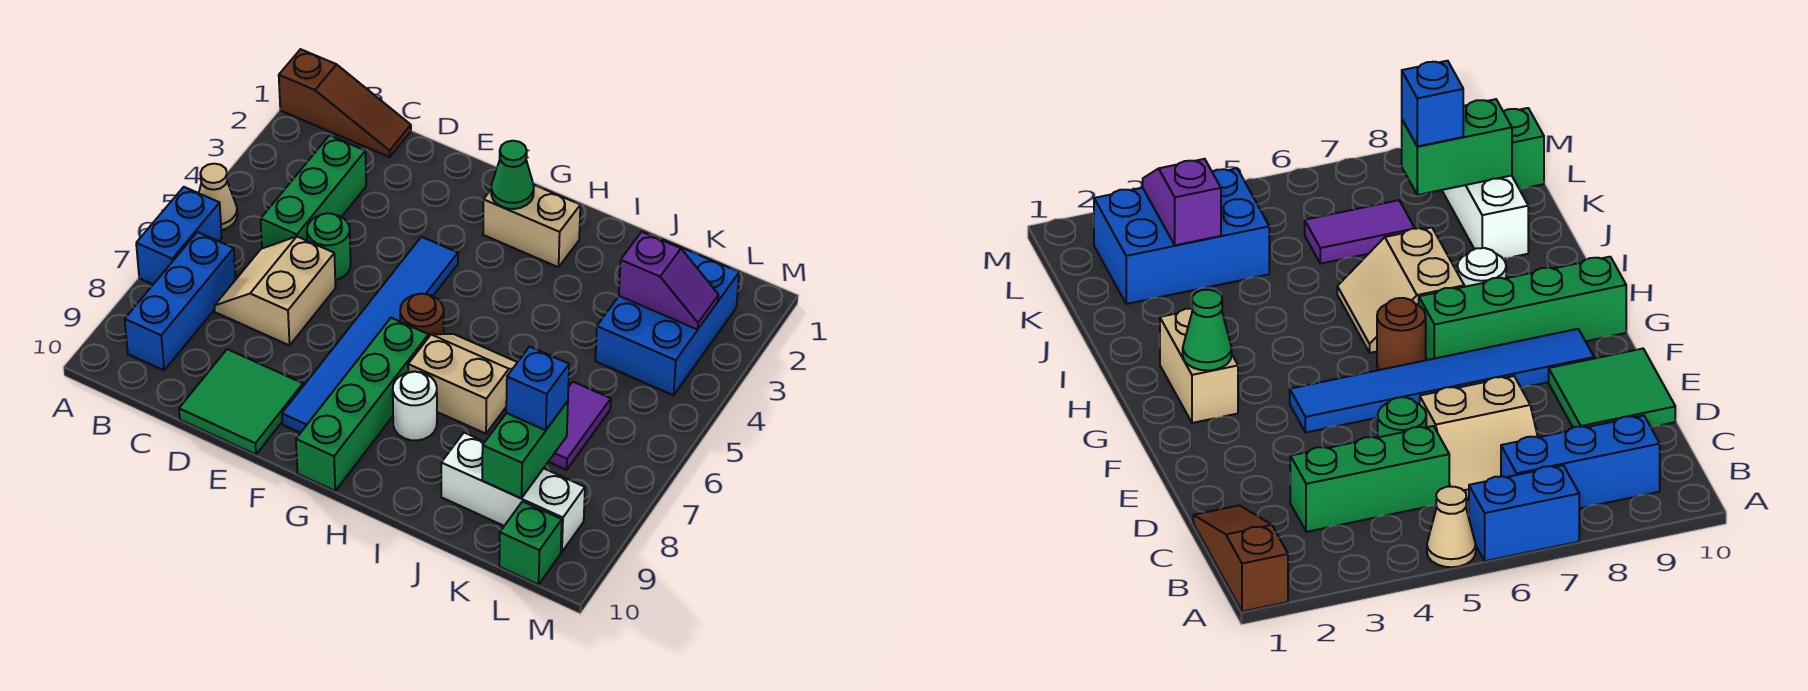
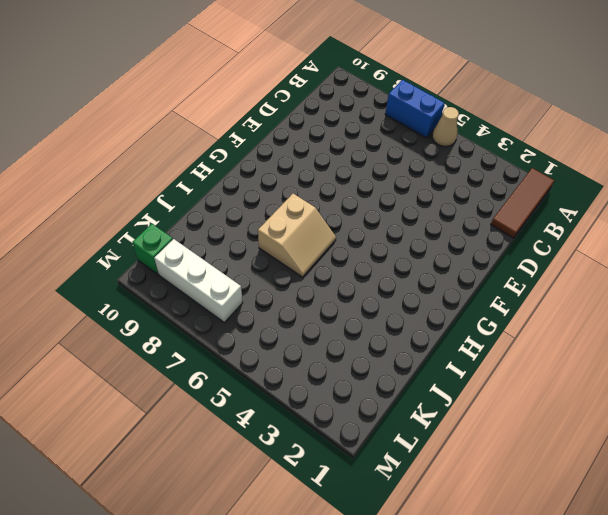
brown tile A1:C1 level 1 -> brown slope A1:C1 level 1 top A
white brick L7:L9 level 1 -> white brick J9:L9 level 1
none -> blue brick B7:B9 level 1
none -> green brick C3:C5 level 1
none -> tan slope C6:D7 level 1 top D

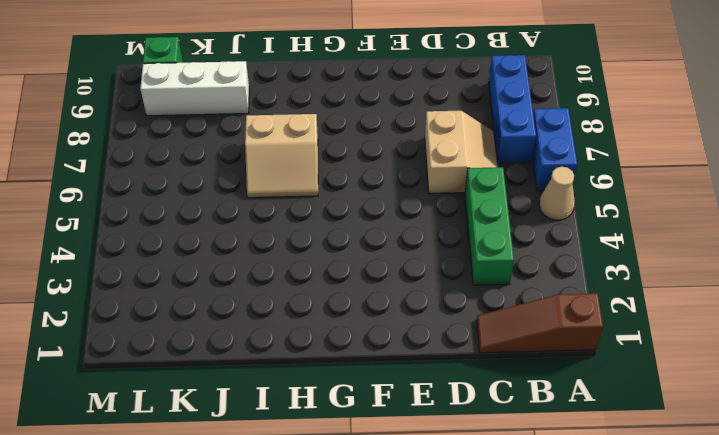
none -> green round brick D5 level 1
none -> green tile D9:E10 level 1
none -> blue tile F4:F9 level 1

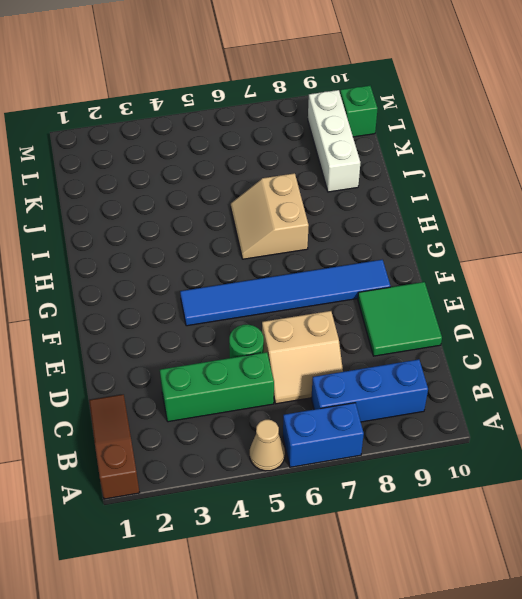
none -> tan brick G2:H2 level 1
none -> brown round brick G6 level 1
none -> green brick G7:G10 level 1

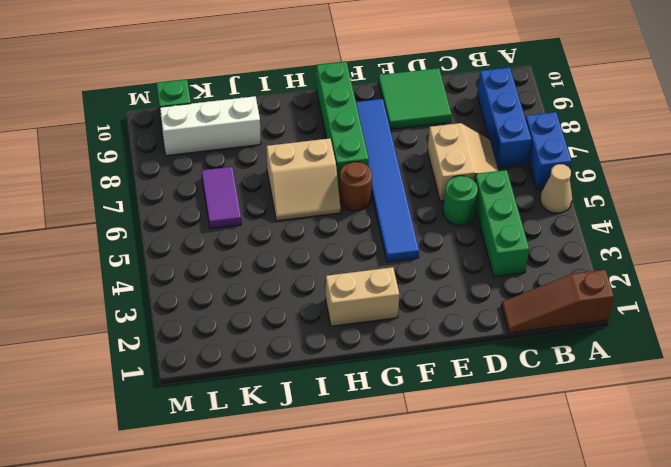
none -> white round brick H8 level 1
none -> blue brick K2:L4 level 1
none -> green cone G2 level 2

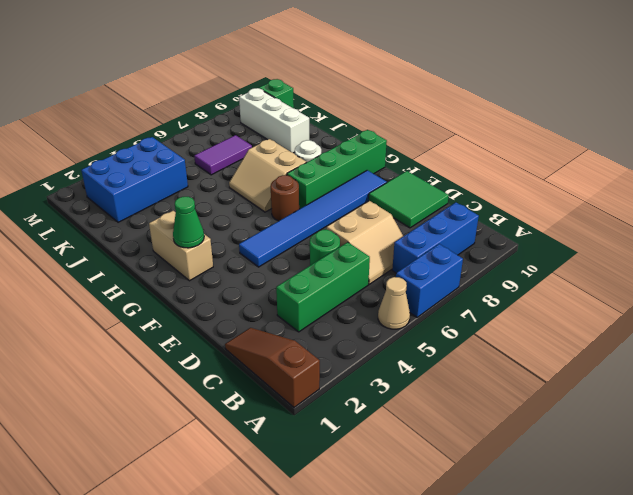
none -> purple slope K3:L3 level 2 top K
none -> green brick K8:K9 level 2
none -> blue brick K8 level 3

